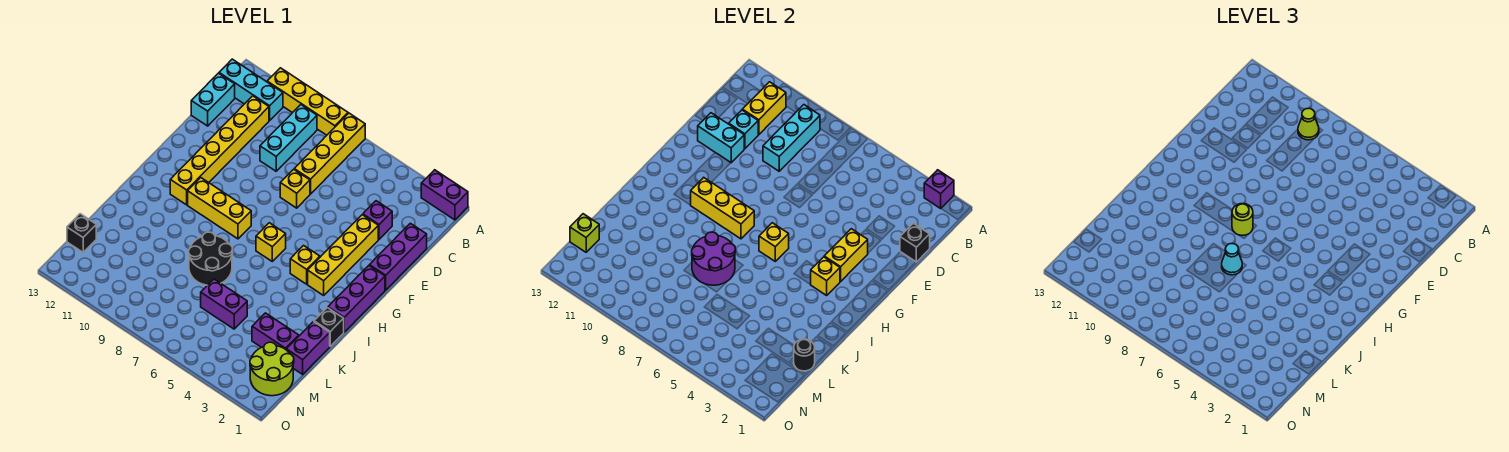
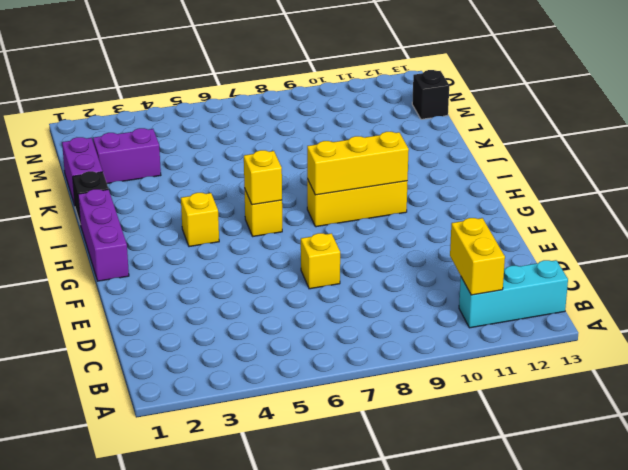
none -> purple brick A1:A2 level 1
none -> yellow brick A7:D7 level 1
none -> yellow brick A8:A11 level 1
none -> cyan brick B9:D9 level 1

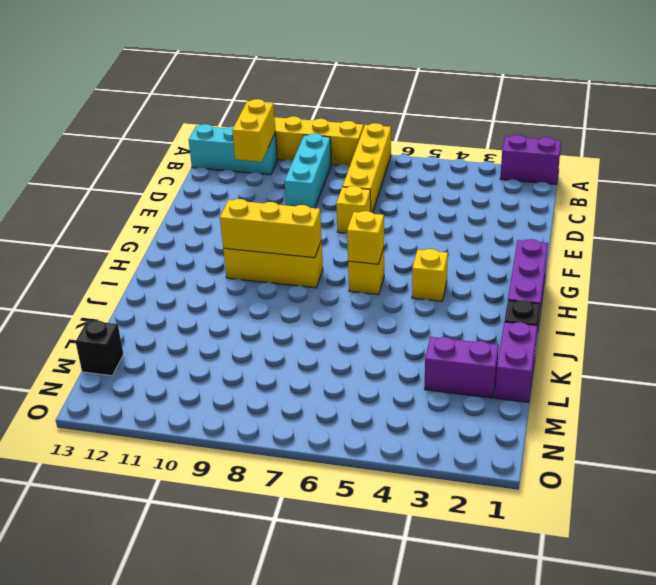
none -> yellow brick C11:H11 level 1
none -> cyan brick C13:D13 level 1
none -> purple brick D1:F1 level 1
none -> purple brick D3 level 1

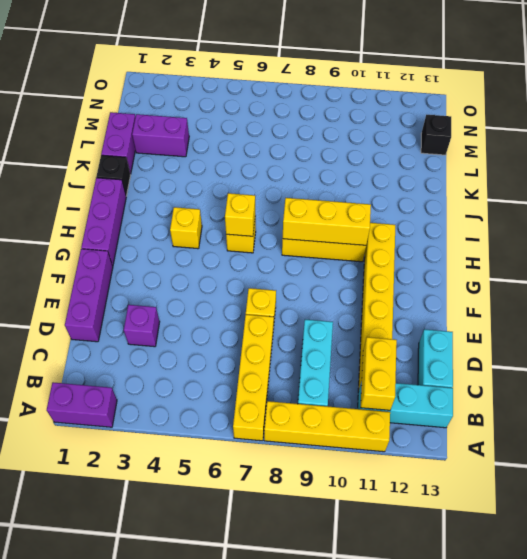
none -> yellow brick E3:H3 level 1
none -> black round brick J7:K8 level 1
none -> purple brick L5:L6 level 1
none -> lime round brick M1:N2 level 1

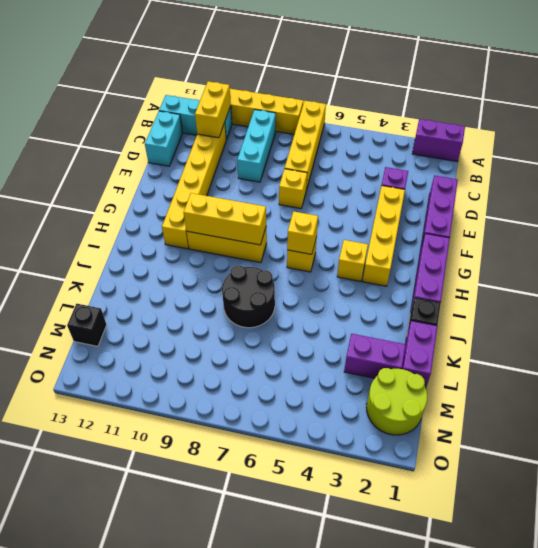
none -> purple brick L5:L6 level 1
none -> purple brick A2 level 2
none -> cyan brick B9:D9 level 2
none -> black brick D1 level 2

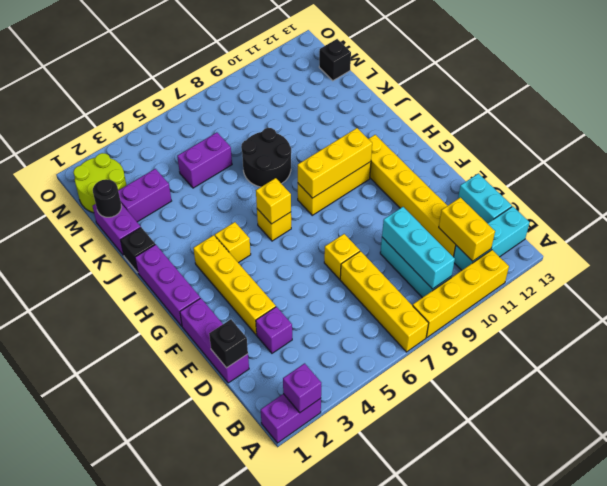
none -> cyan brick D11 level 2
none -> cyan brick E11:E12 level 2
none -> yellow brick F3:G3 level 2
none -> yellow brick H3 level 2

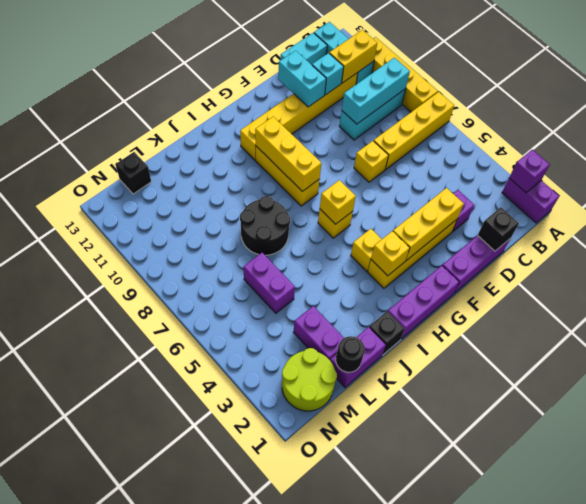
yellow brick E3:G3 level 2 -> yellow brick F3:G3 level 2
none -> purple round brick J7:K8 level 2
none -> lime brick M13 level 2
none -> lime cone B9 level 3
none -> lime round brick H8 level 3

